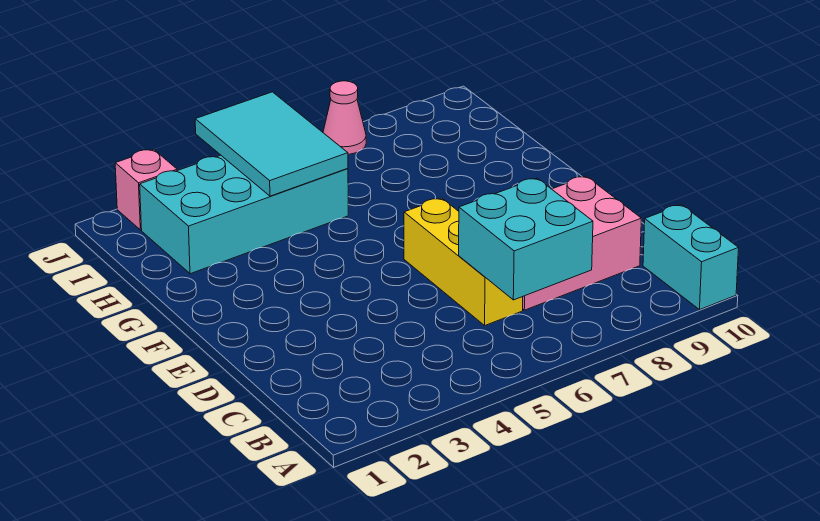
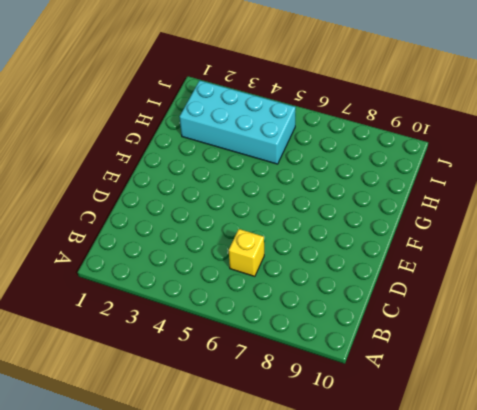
yellow brick C6 level 1 -> yellow brick C6:E6 level 1
none -> cyan brick A10:B10 level 1
none -> pink brick C7:D9 level 1

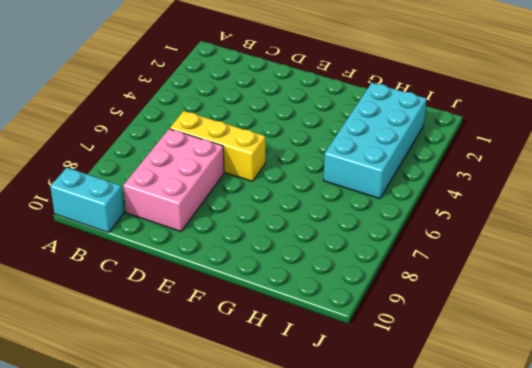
none -> pink brick J2 level 1
none -> pink cone J7 level 1

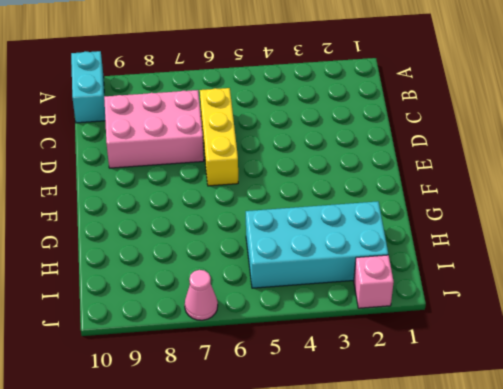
none -> cyan brick B6:C7 level 2
none -> cyan tile H4:J5 level 2

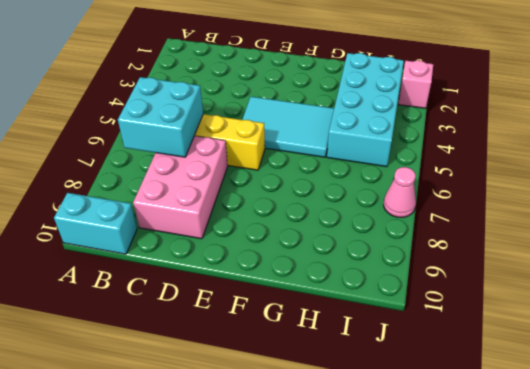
cyan tile E4:G5 level 1 -> cyan tile H4:J5 level 2

